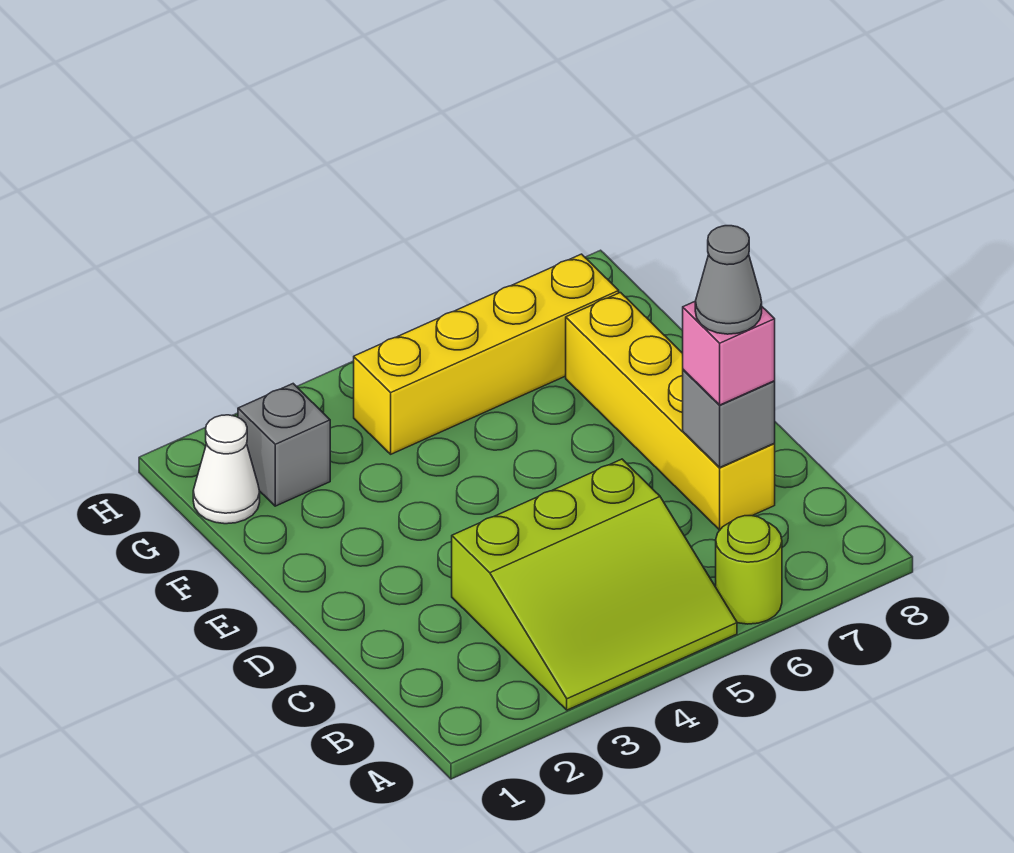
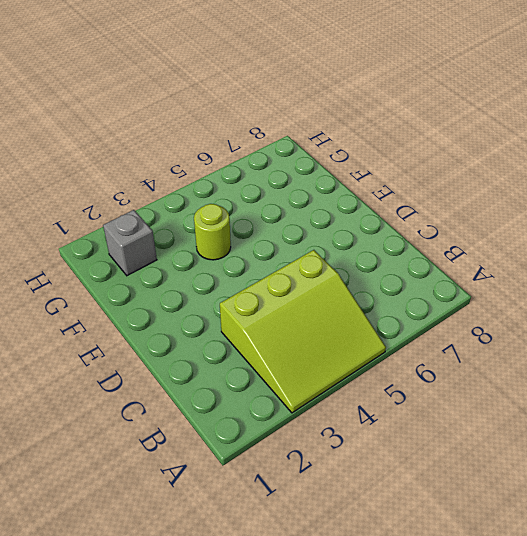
lime round brick F4 level 1 -> lime round brick A6 level 1
none -> yellow brick C7:F7 level 1
none -> white cone G1 level 1

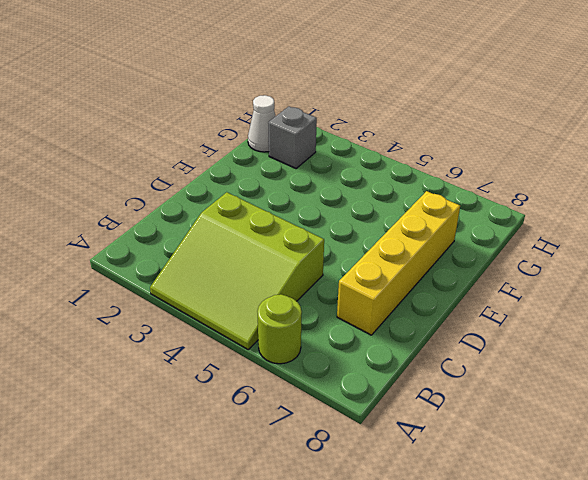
none -> yellow brick G4:G7 level 1
none -> grey brick C7 level 2

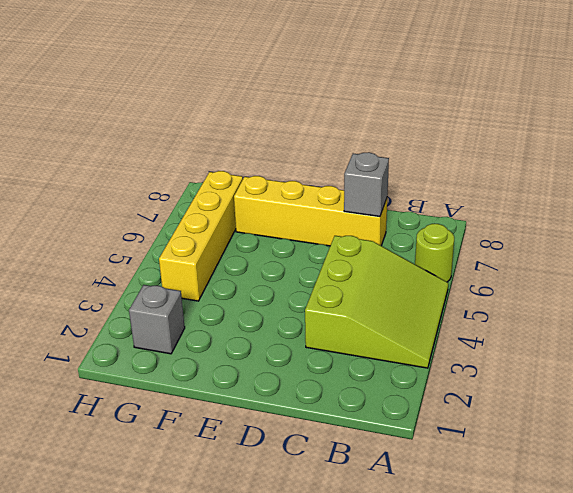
none -> white cone G1 level 1
none -> pink brick C7 level 3

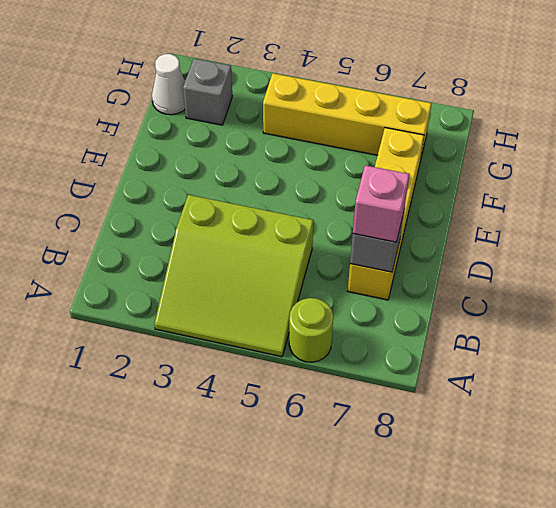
none -> grey cone C7 level 4

